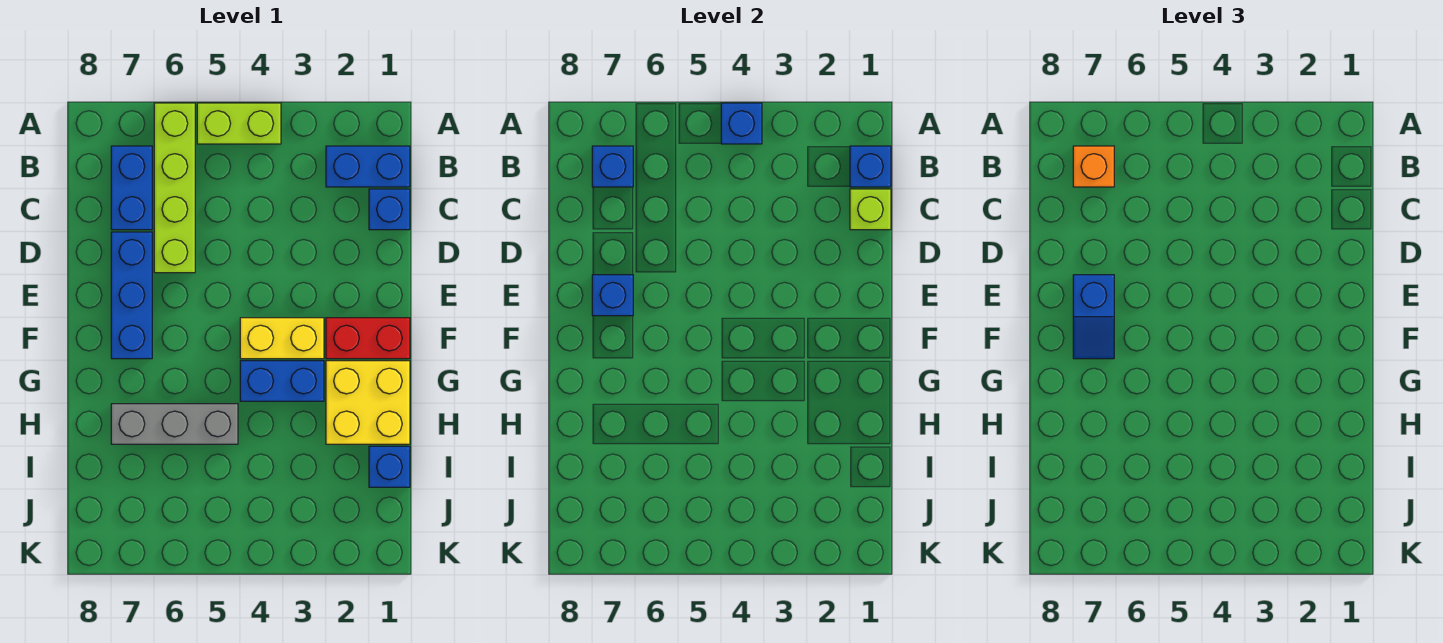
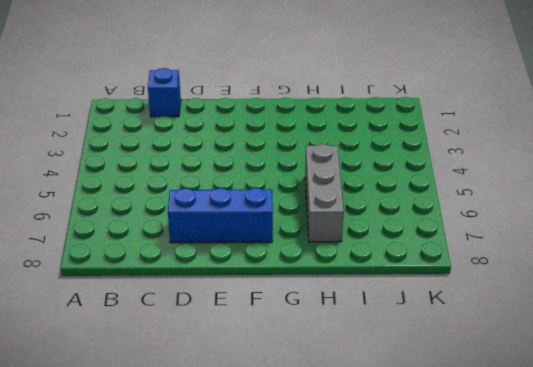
none -> lime brick A4:A5 level 1
none -> lime brick A6:D6 level 1
none -> blue brick B1:B2 level 1

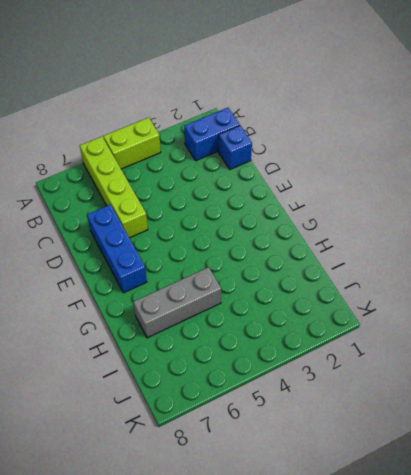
none -> blue brick B7:C7 level 1
none -> red brick F1:F2 level 1
none -> yellow brick F3:F4 level 1

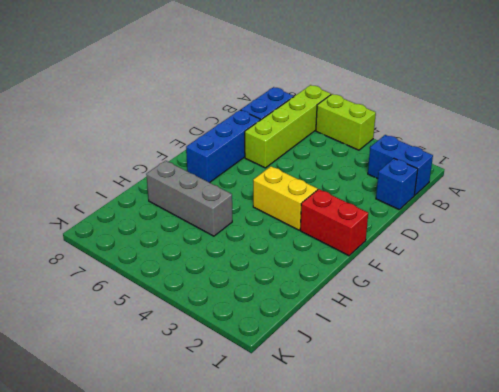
none -> yellow brick G1:H2 level 1
none -> blue brick G3:G4 level 1
none -> blue brick I1 level 1

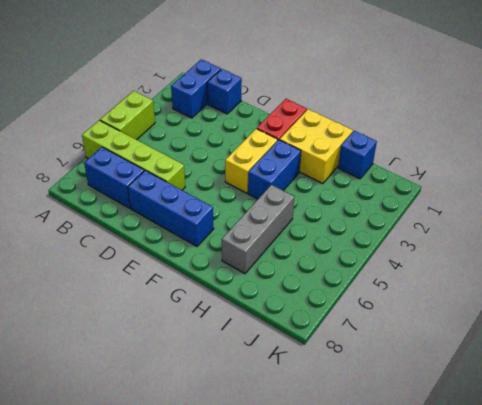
none -> blue brick A4 level 2
none -> blue brick B1 level 2
none -> blue brick B7 level 2

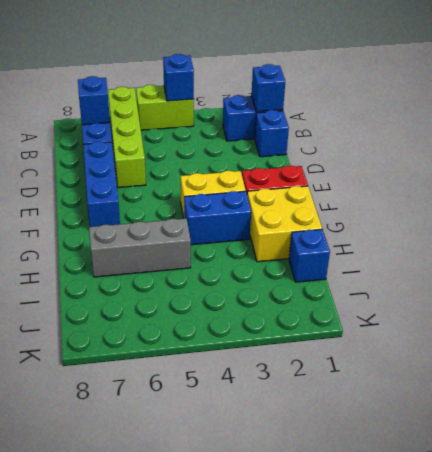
none -> lime brick C1 level 2
none -> blue brick E7 level 2
none -> orange brick B7 level 3

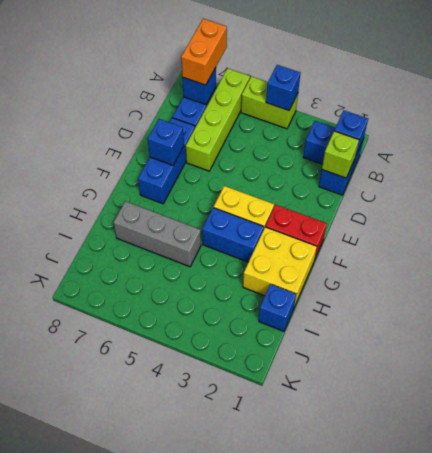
orange brick A7:B7 level 3 -> orange brick B7 level 3
none -> blue slope E7:F7 level 3 top E

